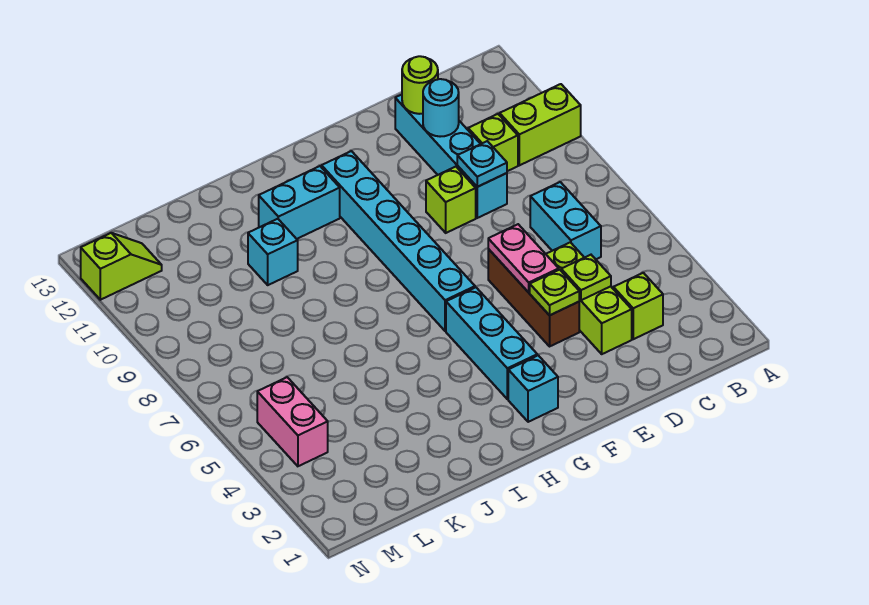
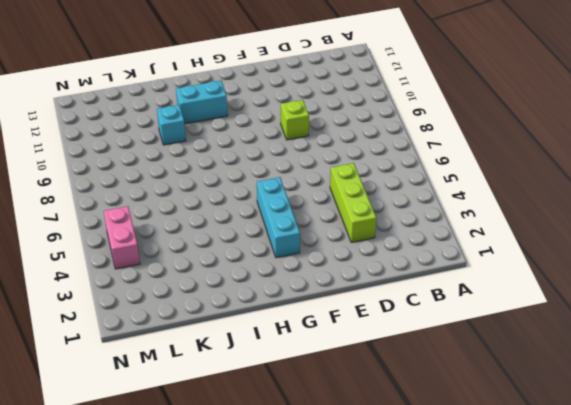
none -> lime brick A10:B10 level 1
none -> lime brick C3 level 1
none -> cyan brick C6:C7 level 1

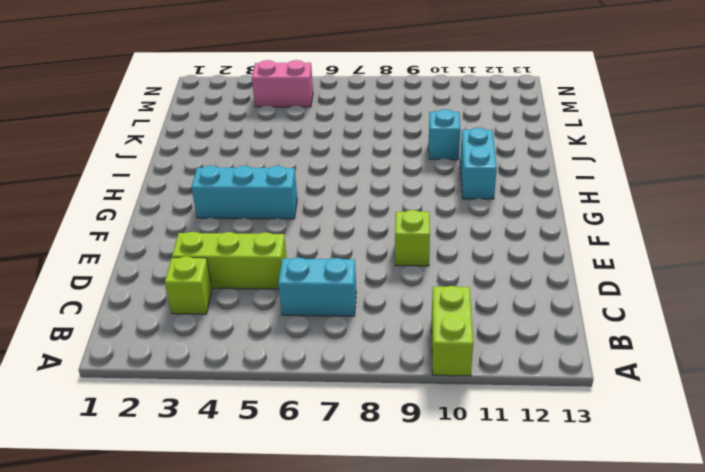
none -> lime brick C10 level 1
none -> cyan brick D9:D12 level 1
none -> brown brick E4:E6 level 1

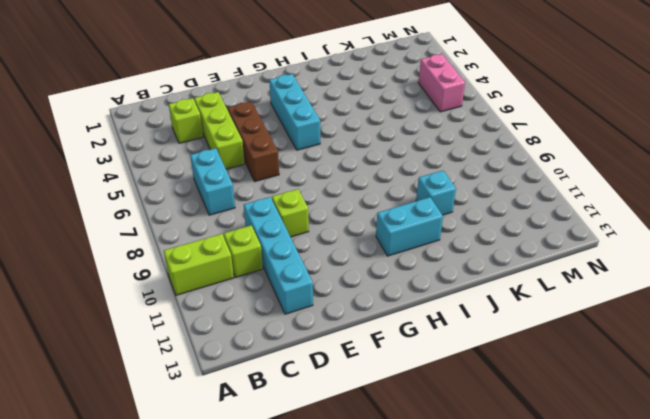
none -> cyan brick G2 level 1
none -> cyan brick G6:G11 level 1
none -> lime slope M12:N12 level 1 top N

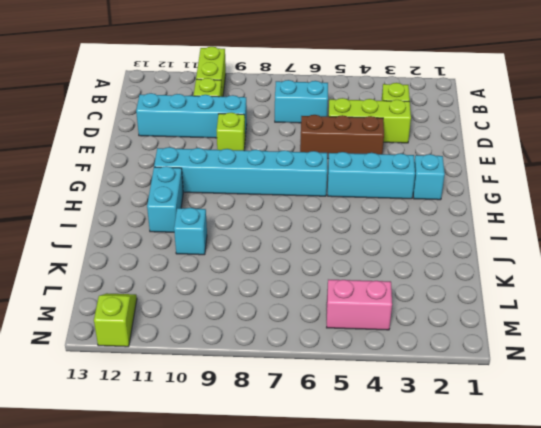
none -> lime plate D4 level 2
none -> cyan plate D9 level 2
none -> cyan round brick D11 level 2

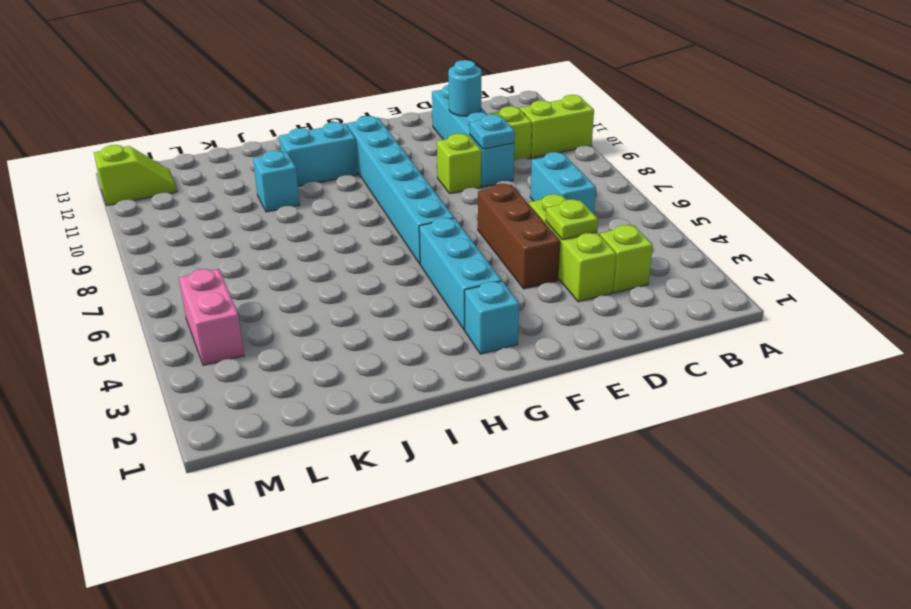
none -> lime round brick D12 level 2
none -> lime plate E4 level 2
none -> pink plate E5:E6 level 2

